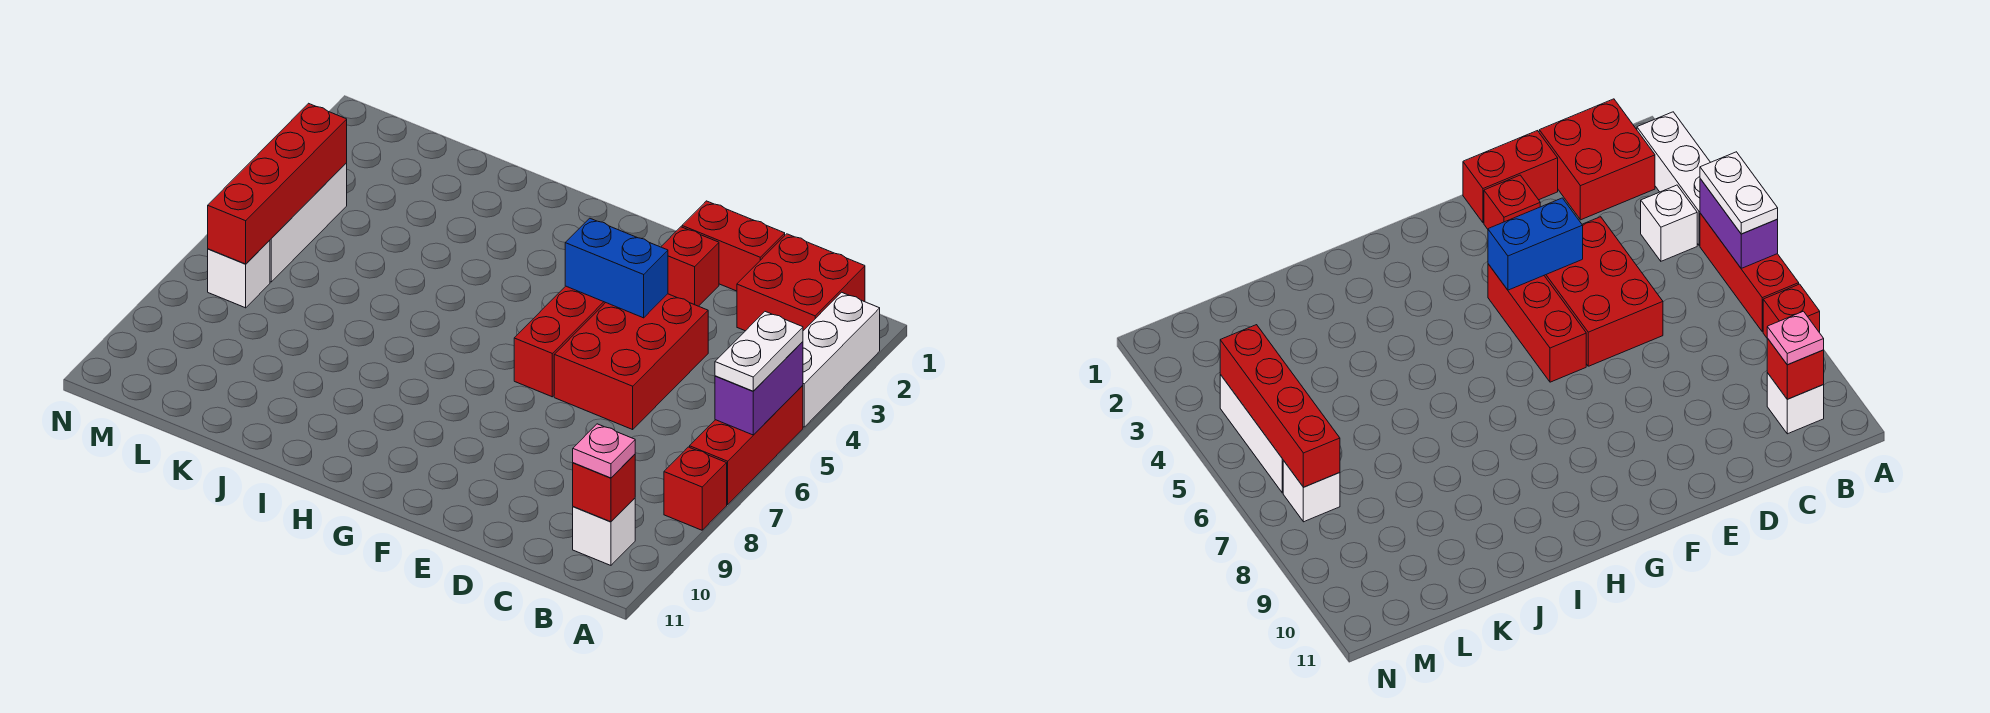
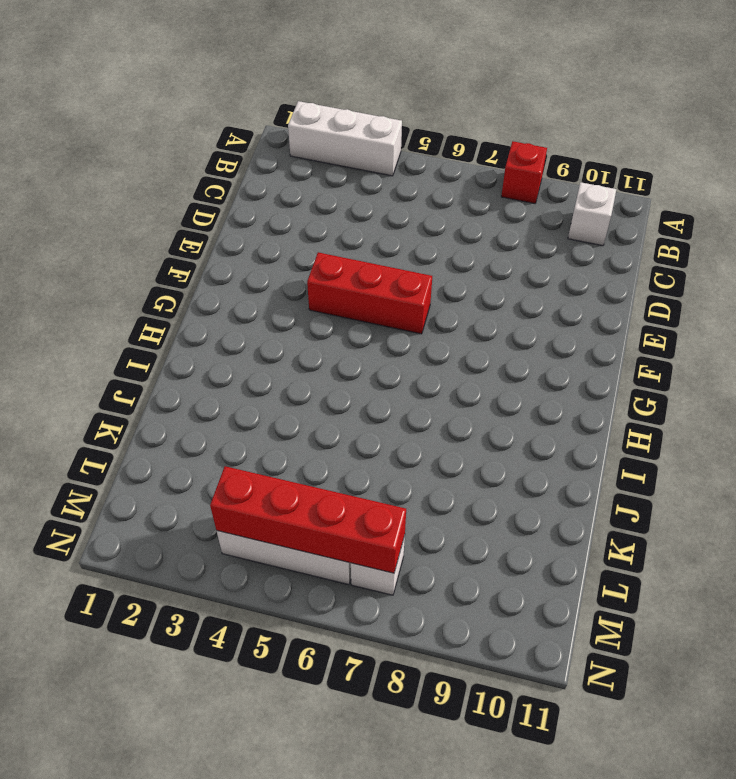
none -> red brick A5:A7 level 1
none -> red brick B1:C2 level 1
none -> white brick B4 level 1

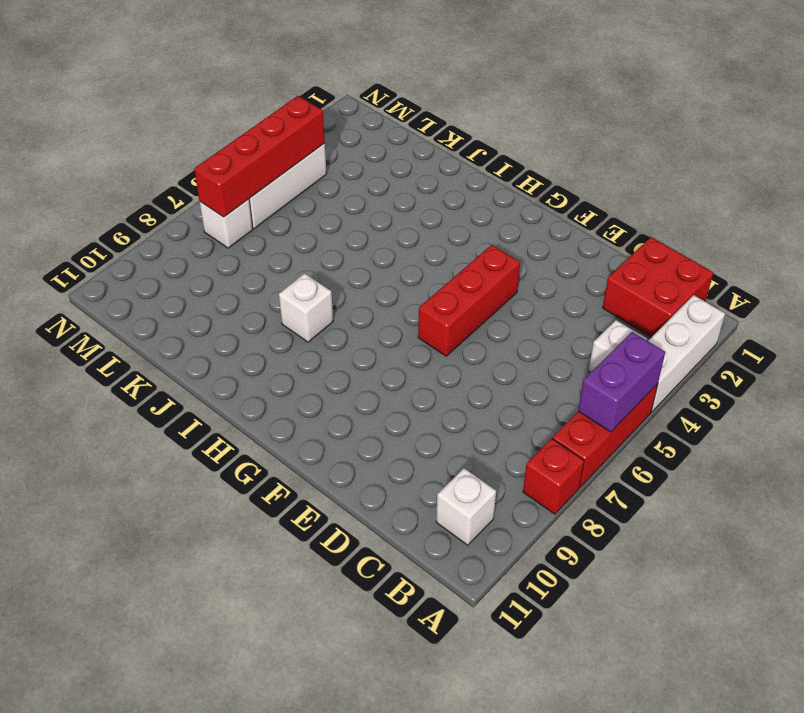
white brick I8 level 1 -> none
none -> red brick D1:E1 level 1
none -> red brick D4:E6 level 1
none -> red brick E2 level 1

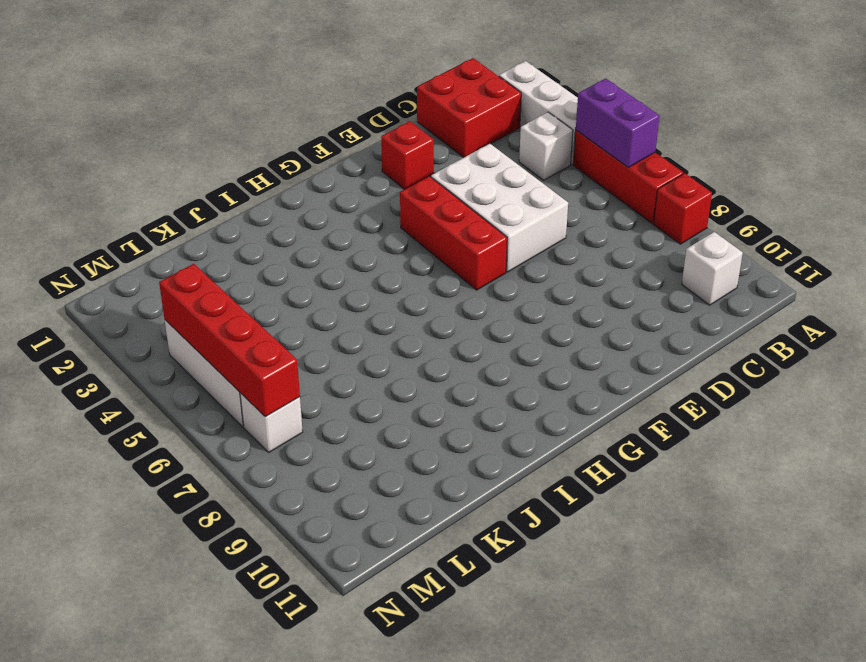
white brick D4:E6 level 1 -> red brick D4:E6 level 1
none -> red brick D1:E1 level 1
none -> red brick B10 level 2
none -> blue brick E4:F4 level 2

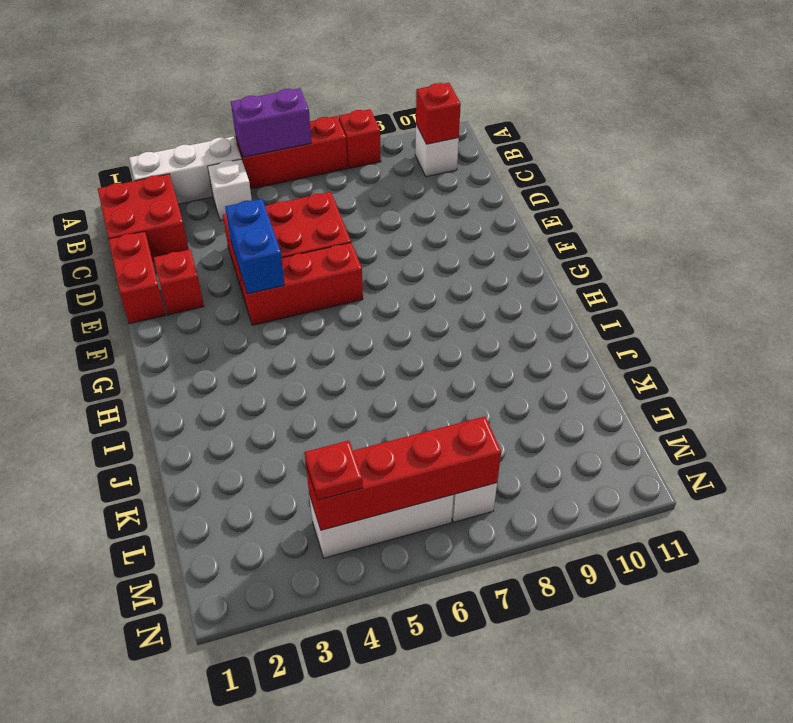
red plate M4 level 3 -> none
none -> white plate A5:A6 level 3
none -> pink plate B10 level 3

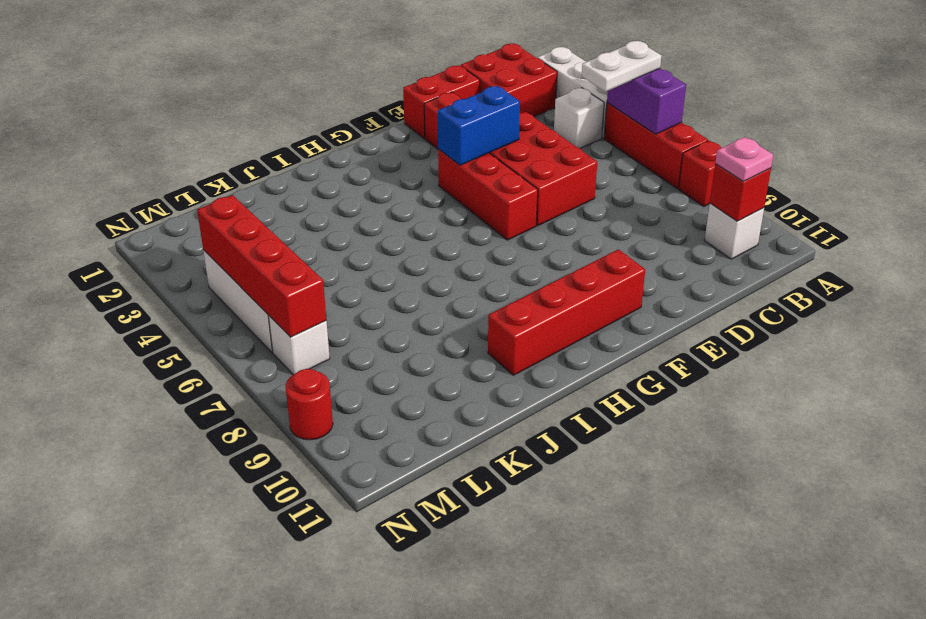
white plate A5:B5 level 3 -> white plate A5:A6 level 3
red brick F10:I10 level 1 -> none
red round brick N9 level 1 -> none

